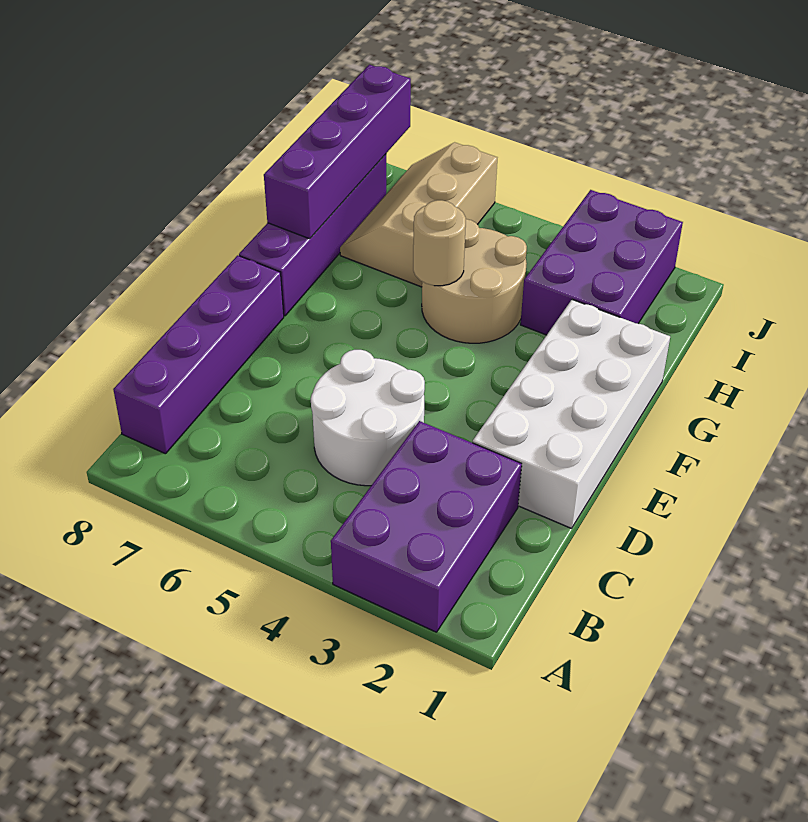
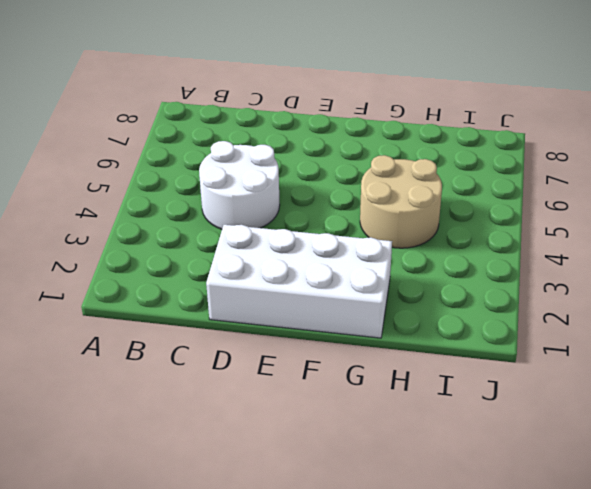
none -> purple brick A2:C3 level 1
none -> purple brick B8:E8 level 1

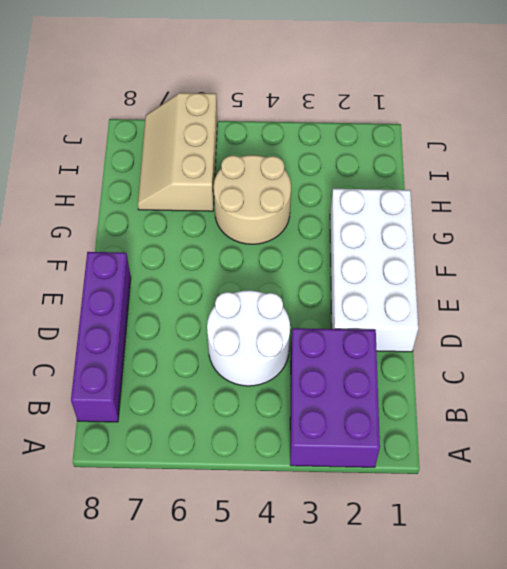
none -> purple brick F8:I8 level 1
none -> purple brick H2:J3 level 1

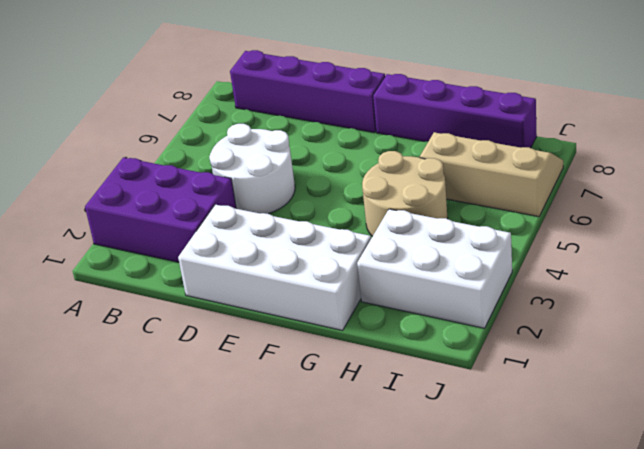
white brick H2:J3 level 1 -> purple brick H2:J3 level 1
none -> tan round brick G5 level 2
none -> purple brick G8:J8 level 2

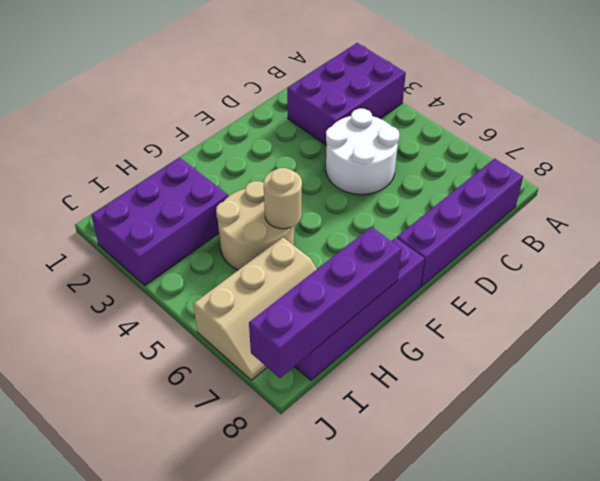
none -> white brick D1:G2 level 1

